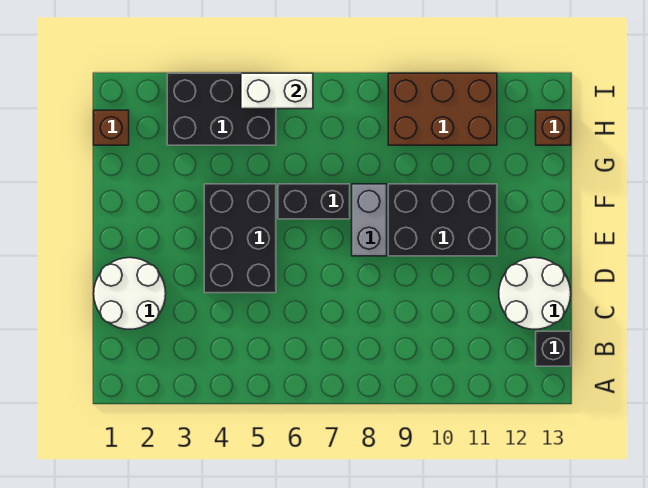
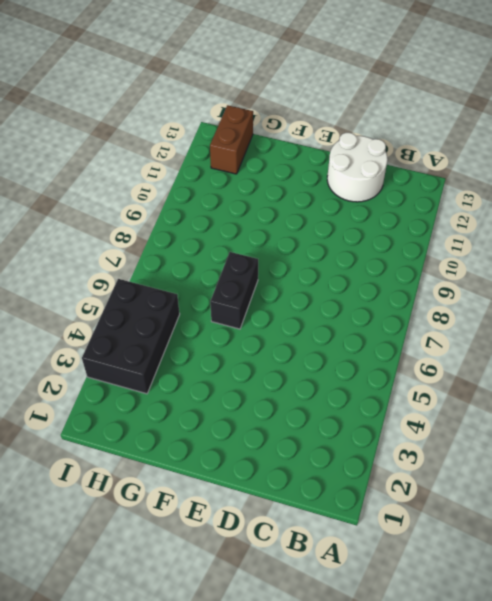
brown brick H12:H13 level 1 -> brown brick H13 level 1
none -> black brick B13 level 1
none -> white round brick C1:D2 level 1
none -> black brick D4:F5 level 1

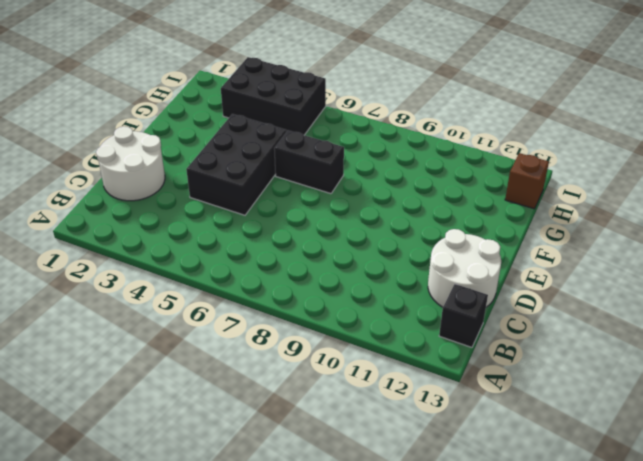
none -> grey brick E8:F8 level 1
none -> black brick E9:F11 level 1
none -> brown brick H1 level 1

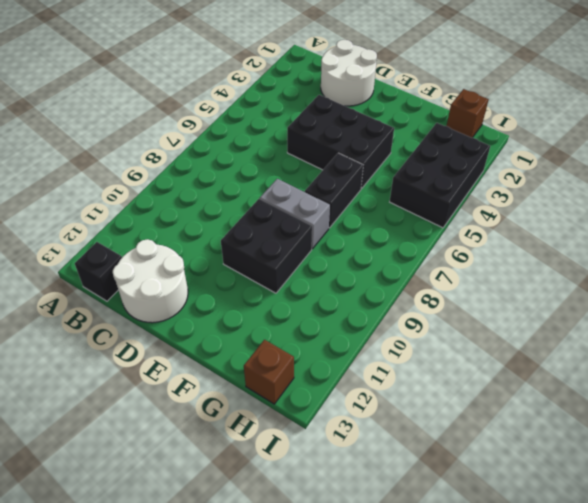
black brick E9:F10 level 1 -> black brick E9:F11 level 1
none -> brown brick H9:I11 level 1
none -> white brick I5:I6 level 2

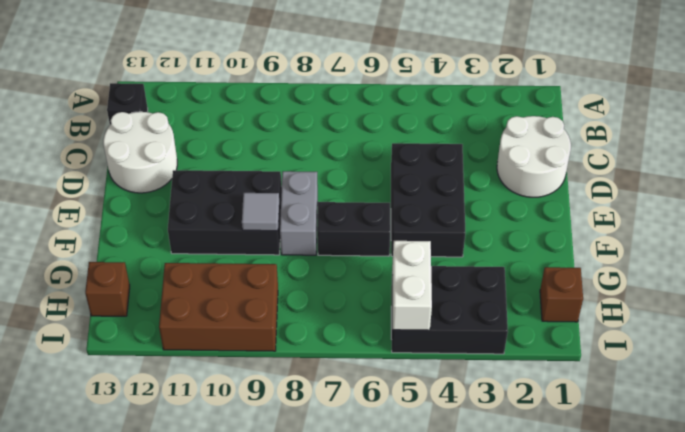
grey tile F9 level 2 -> none
white brick H5:I5 level 2 -> white brick I5:I6 level 2

